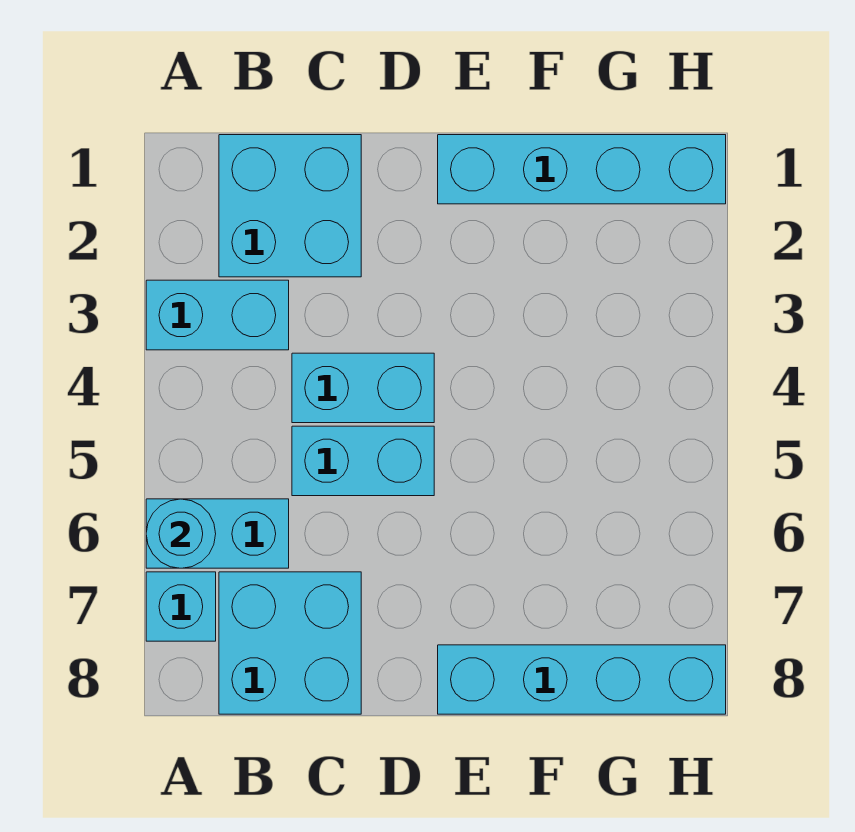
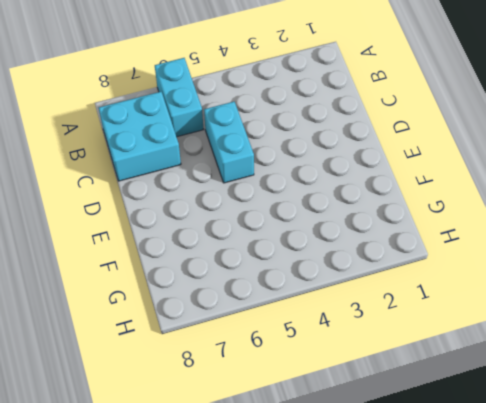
none -> cyan brick A3:B3 level 1
none -> cyan brick A7 level 1

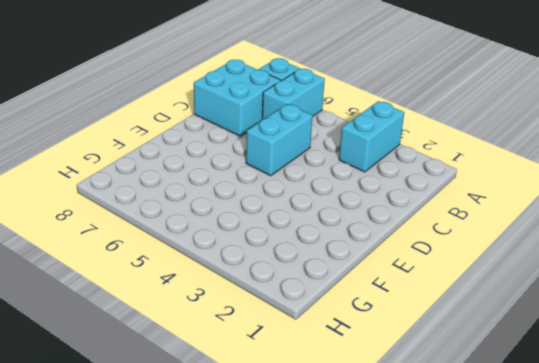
none -> cyan brick B1:C2 level 1
none -> cyan brick C4:D4 level 1

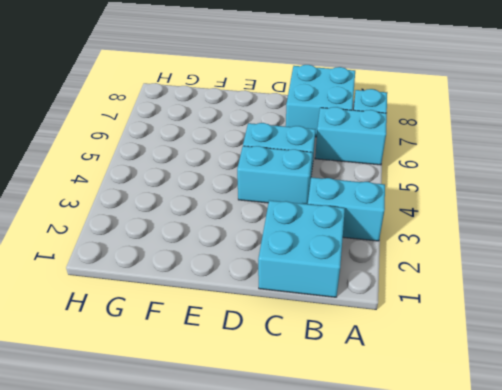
none -> cyan brick E1:H1 level 1
none -> cyan brick E8:H8 level 1

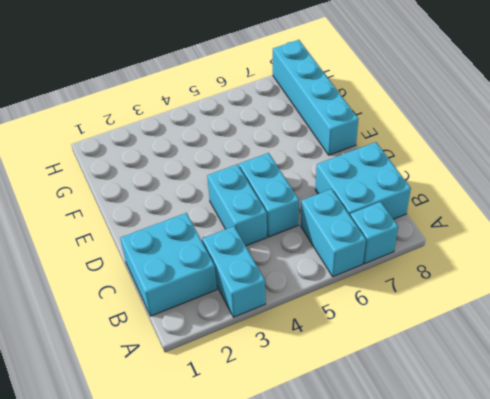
none -> cyan brick E1:H1 level 1
none -> cyan round brick A6 level 2

